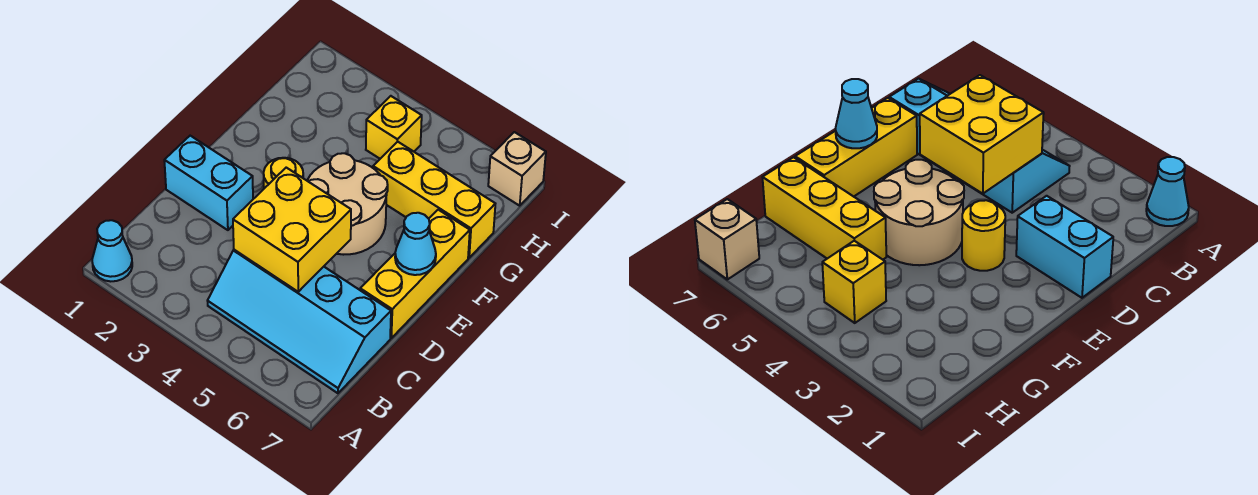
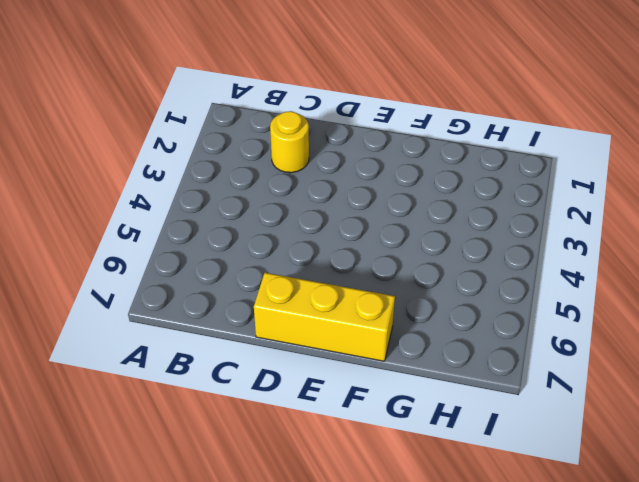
yellow round brick C2 level 1 -> yellow round brick E3 level 1
none -> cyan cone A1 level 1
none -> cyan slope B4:C7 level 1 top C

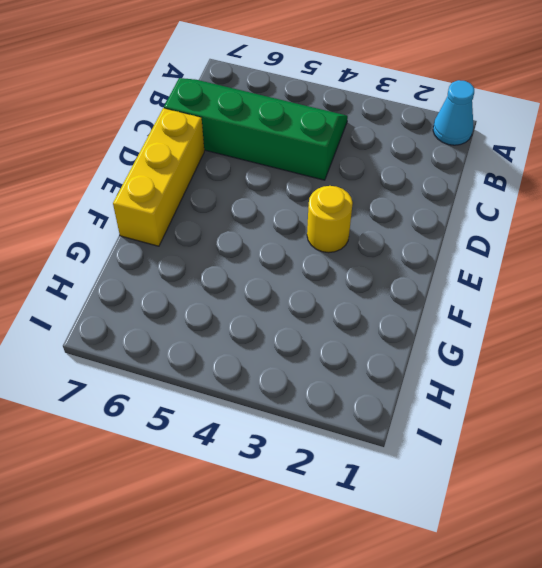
green slope B4:C7 level 1 top C -> cyan slope B4:C7 level 1 top C
none -> cyan brick D1:D2 level 1
none -> tan round brick E4:F5 level 1

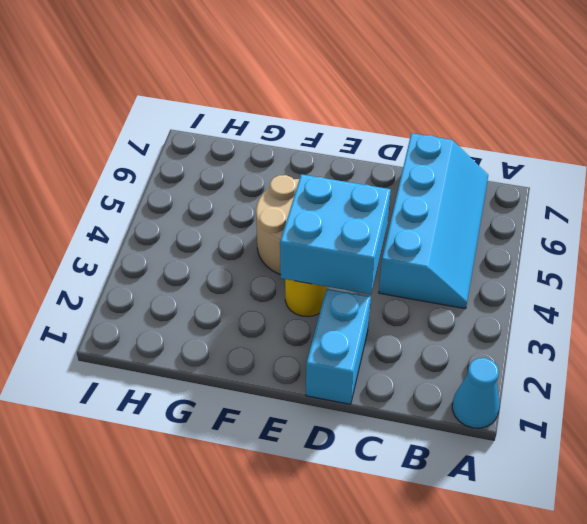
cyan brick D3:E4 level 2 -> yellow brick C4:D5 level 2
none -> yellow brick D7:F7 level 1
none -> yellow brick G5:G7 level 1

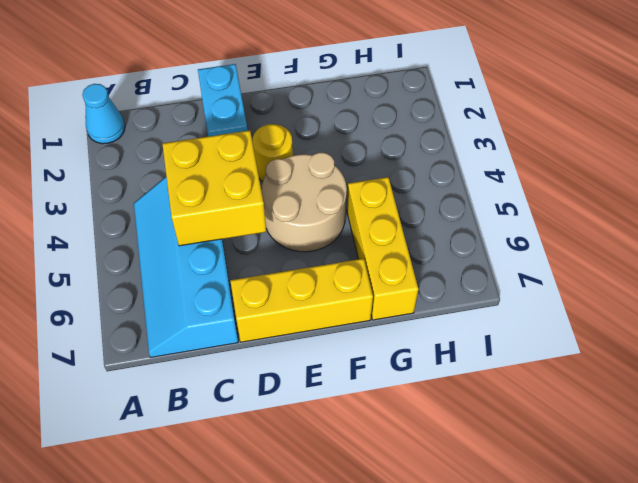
none -> yellow brick H4 level 1
none -> tan brick I7 level 1

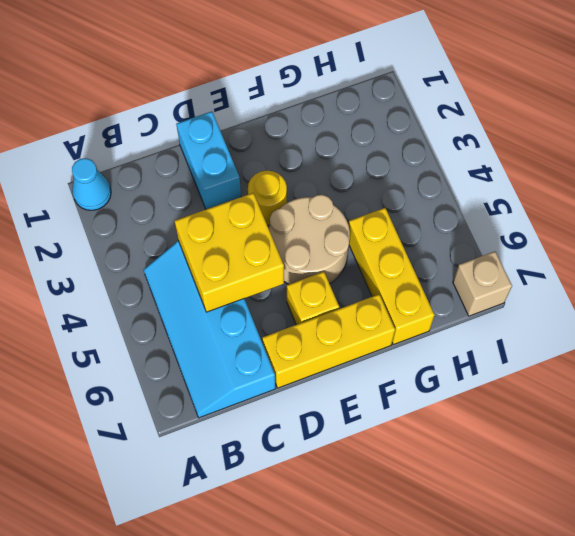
yellow brick E6 level 1 -> yellow brick H4 level 1
none -> cyan cone E7 level 2

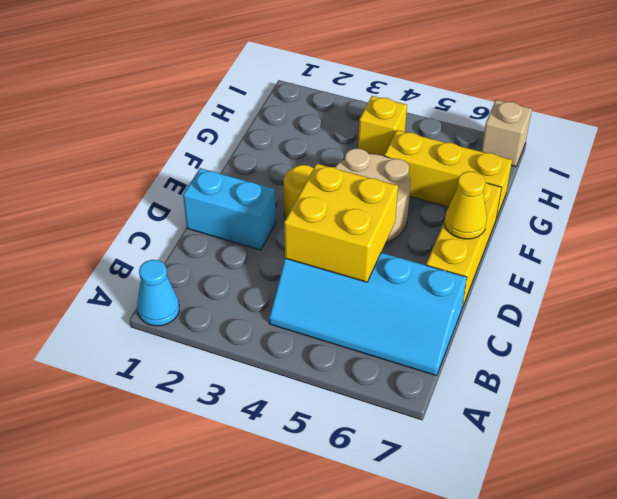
yellow cone E7 level 2 -> cyan cone E7 level 2

